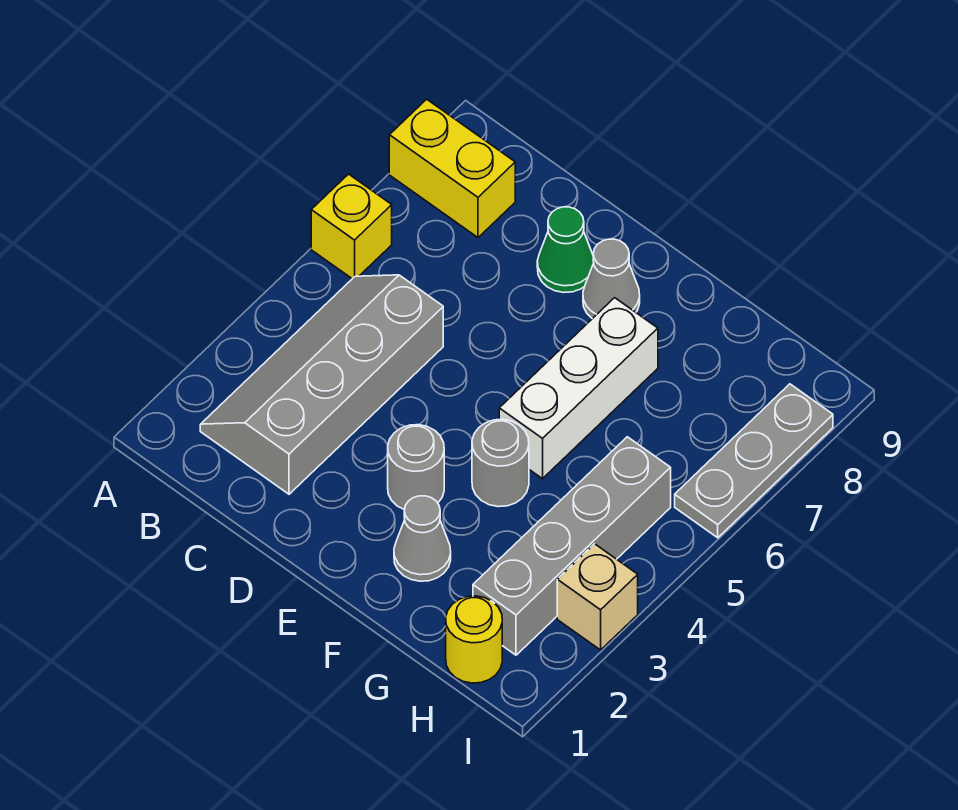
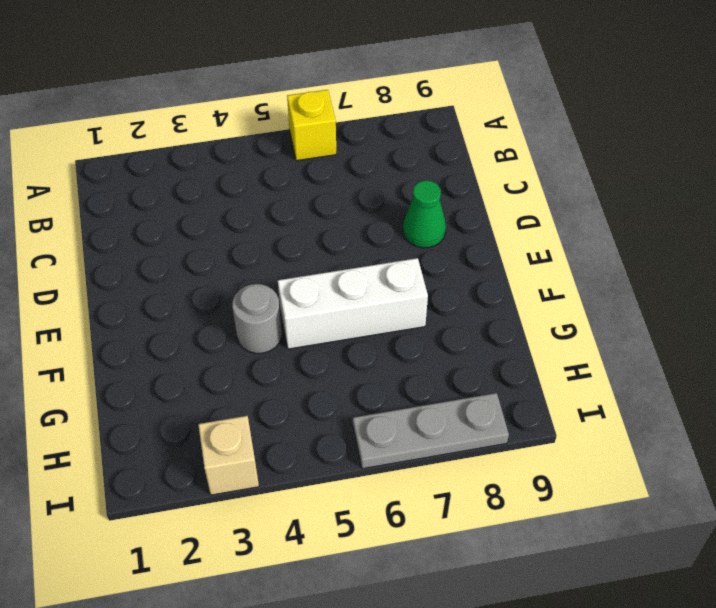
none -> yellow brick A8:B8 level 1
none -> grey slope B2:C5 level 1 top C
none -> grey round brick E3 level 1

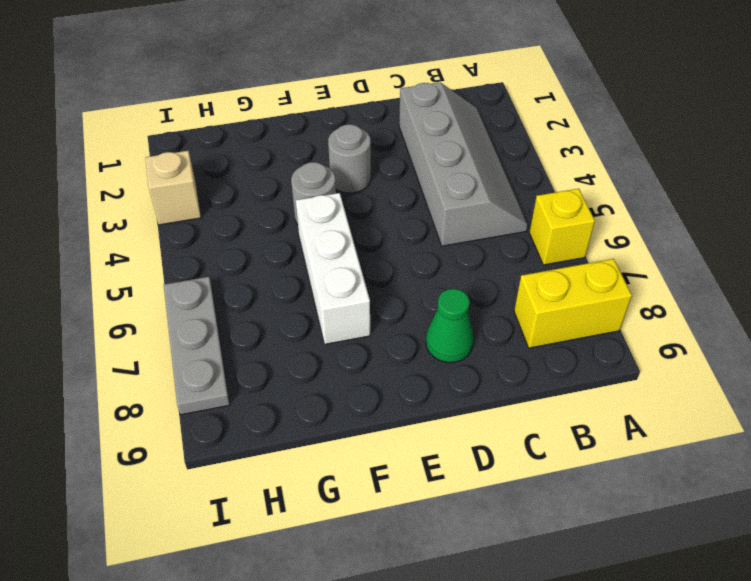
none -> grey cone E8 level 1
none -> grey cone F2 level 1
none -> yellow round brick H1 level 1

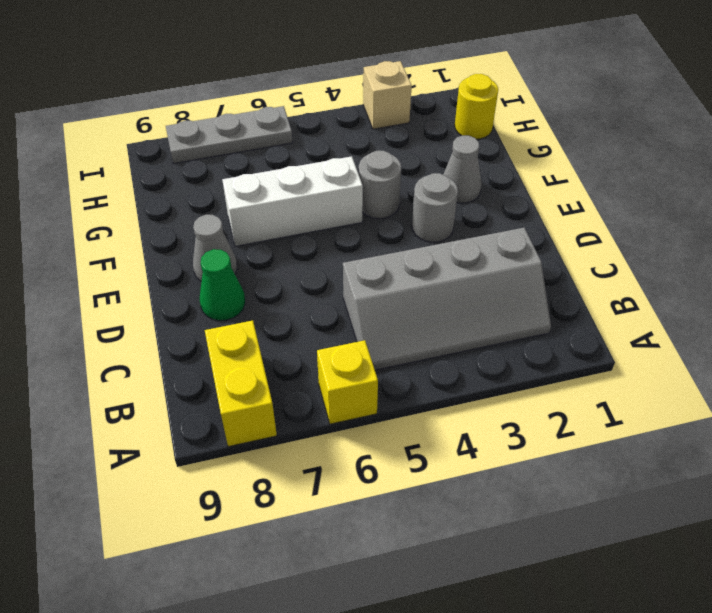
none -> grey brick H2:H5 level 1

